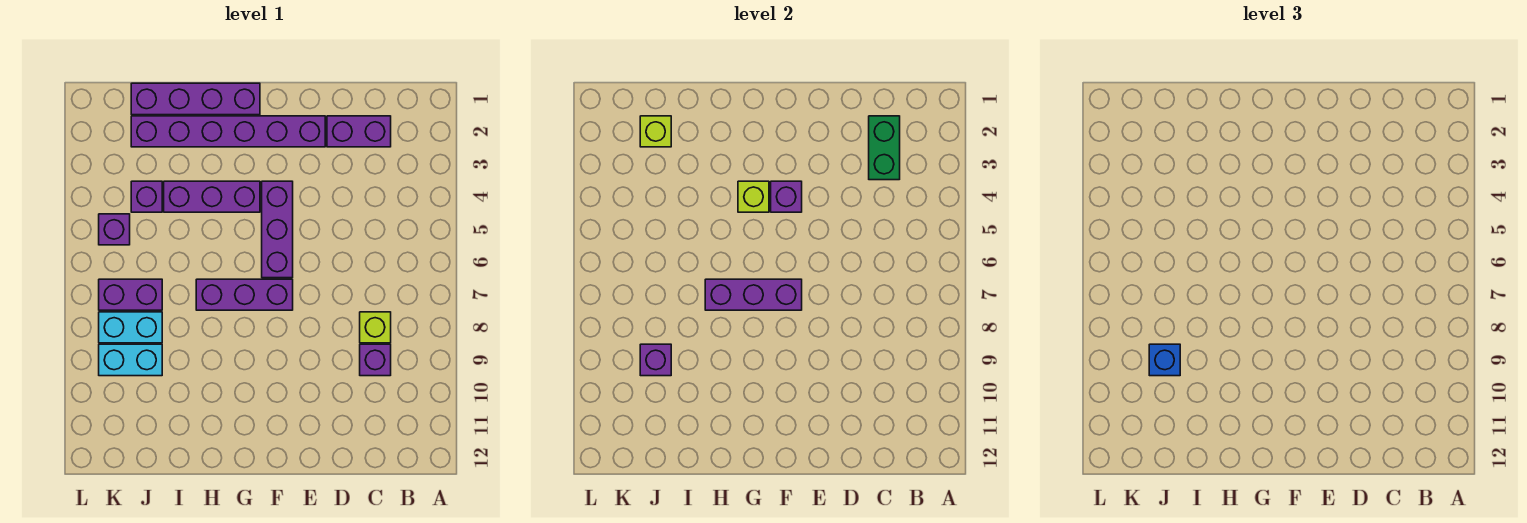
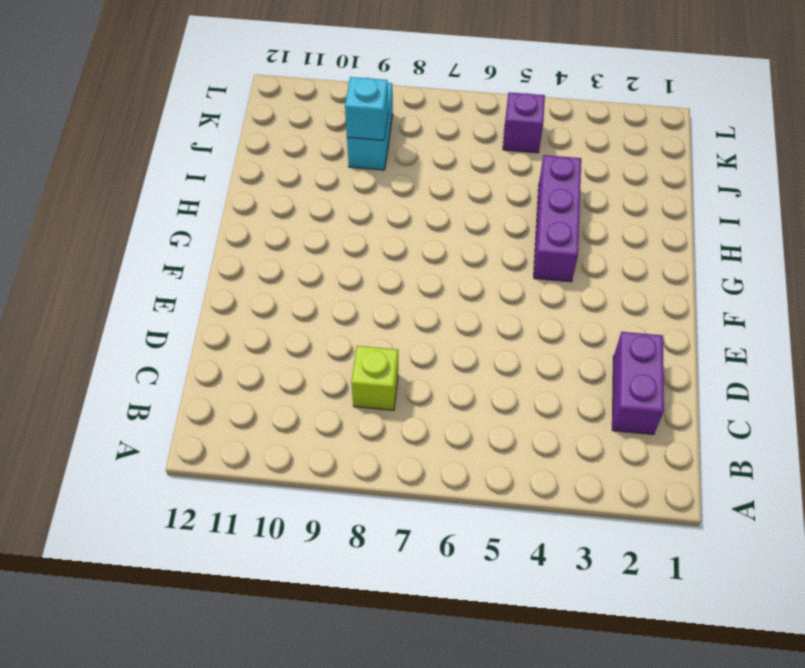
cyan brick J9 level 2 -> purple brick J9 level 2
none -> purple brick C9 level 1
none -> purple brick E2:J2 level 1
none -> purple brick F4:F6 level 1

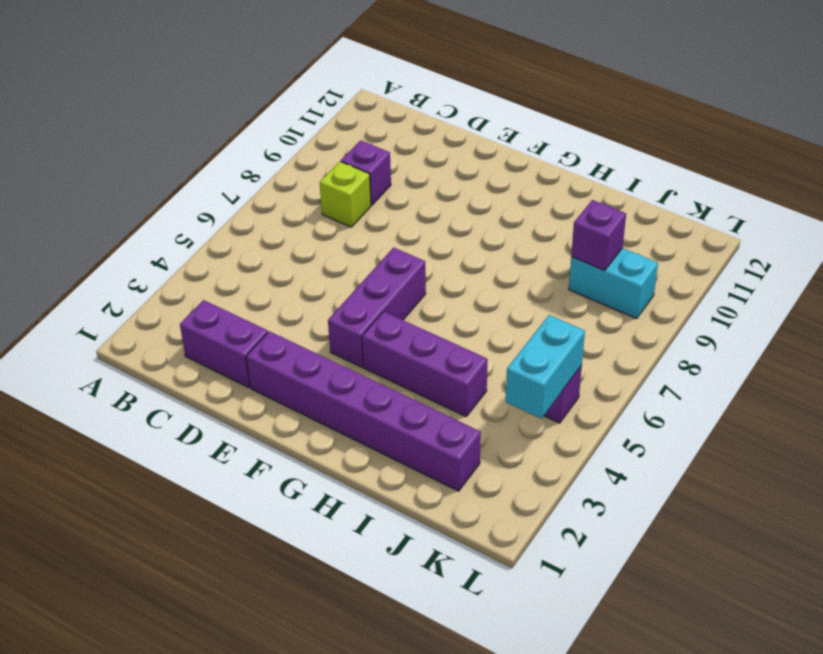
cyan brick K4:K5 level 2 -> cyan brick J8:K8 level 1
none -> purple brick F7:H7 level 1
none -> purple brick G1:J1 level 1
none -> purple brick J4 level 1

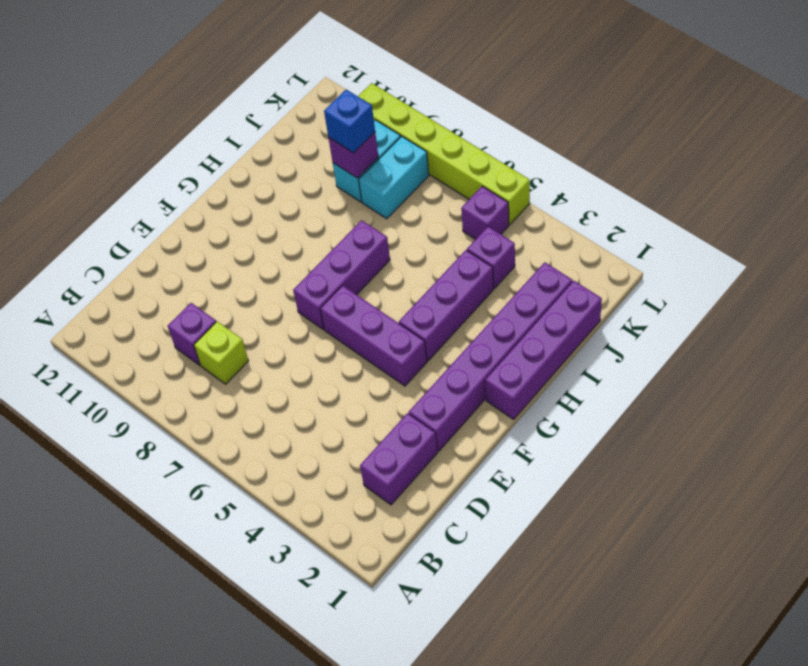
lime brick L5:L10 level 1 -> none
none -> purple brick J7:K7 level 1
none -> green brick C2:C3 level 2
none -> purple brick F4 level 2

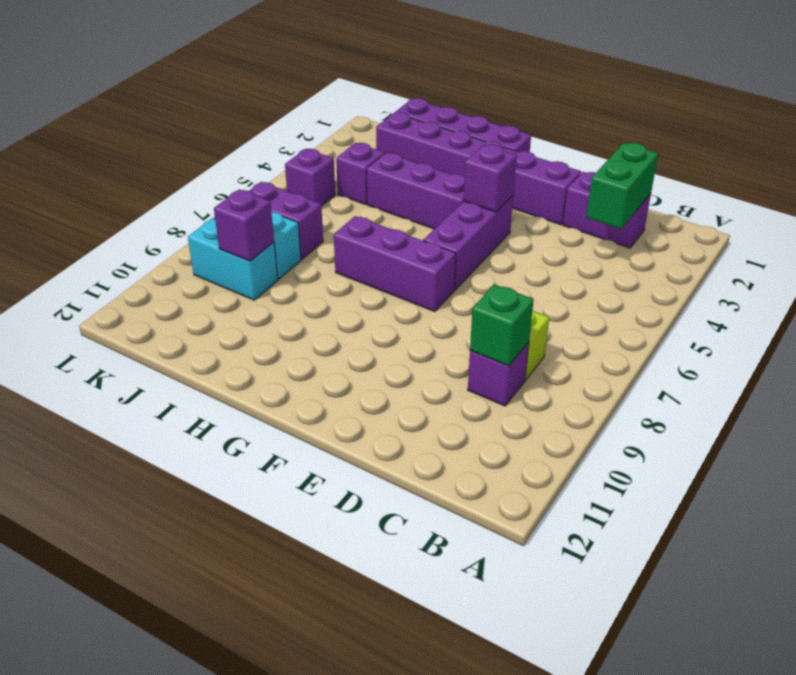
green brick C9 level 2 -> none
none -> purple brick F7:H7 level 2
none -> lime brick G4 level 2
none -> lime brick J2 level 2

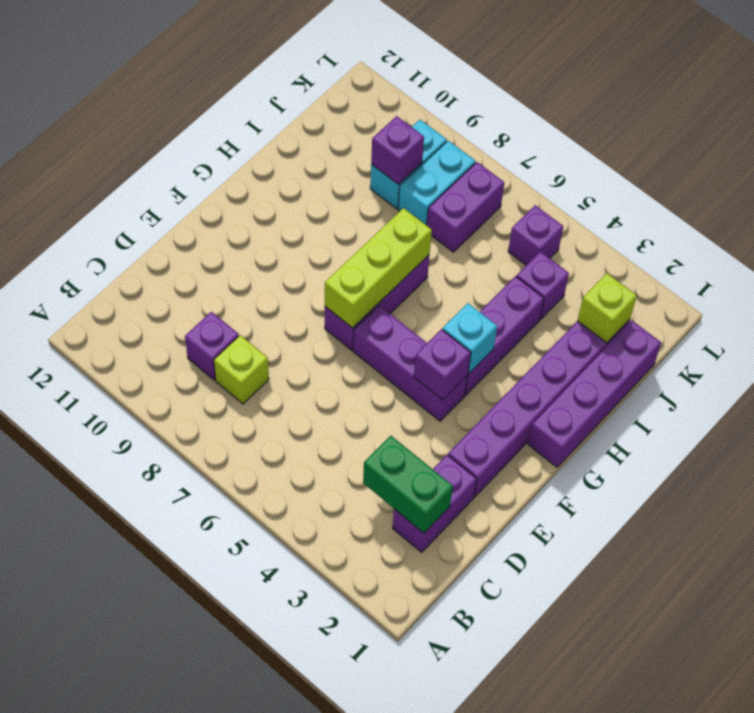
lime brick F7:H7 level 2 -> purple brick F7:H7 level 2
cyan brick G4 level 2 -> lime brick G4 level 2
none -> blue brick J9 level 3

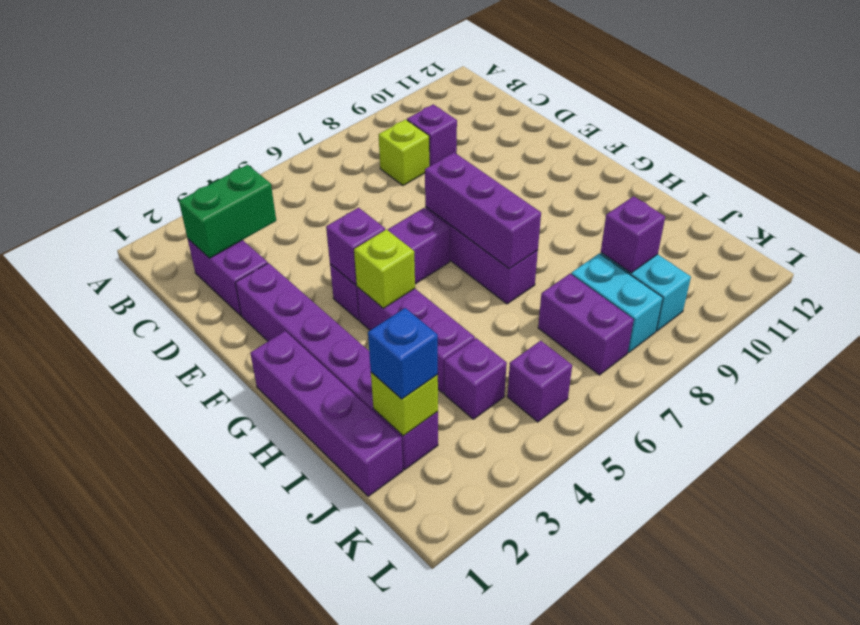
blue brick J2 level 3 -> blue brick J9 level 3

